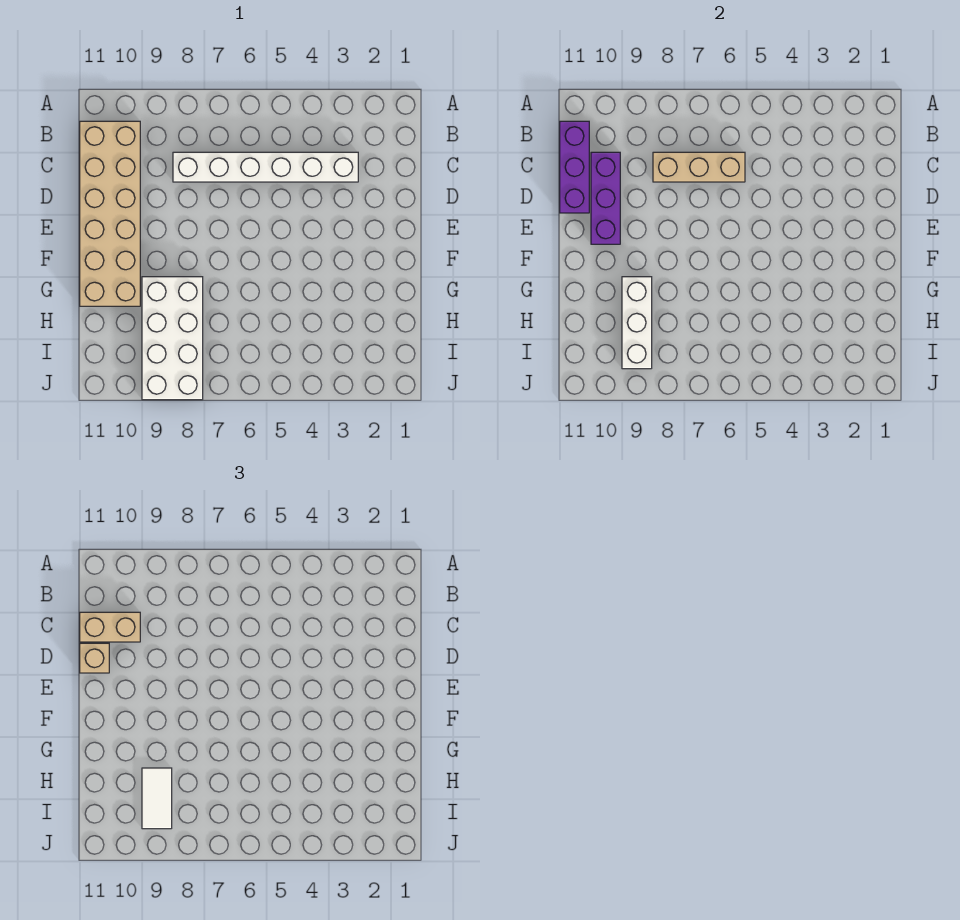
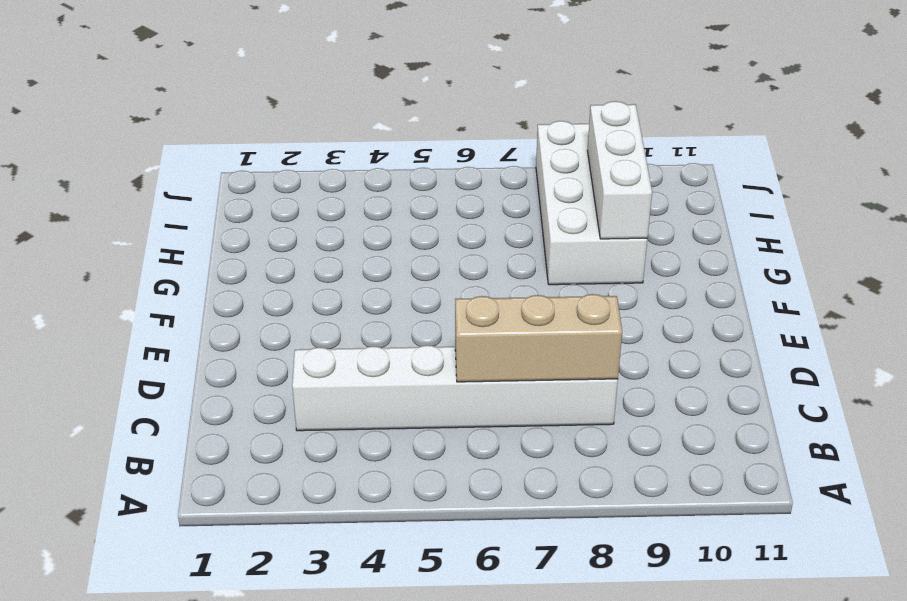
none -> tan brick B10:G11 level 1
none -> purple brick B11:D11 level 2

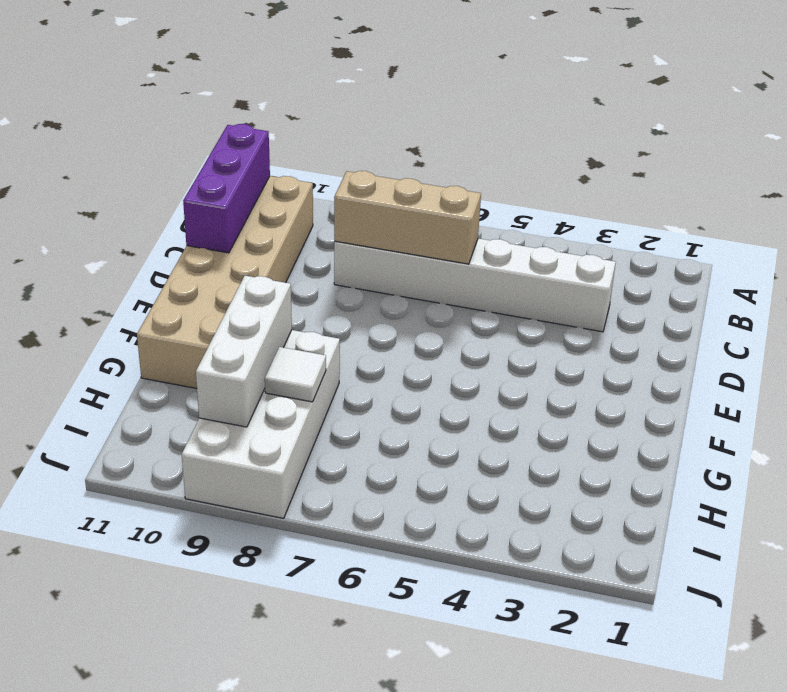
white tile H8 level 2 -> none
none -> purple brick C10:E10 level 2
none -> tan brick C10:C11 level 3

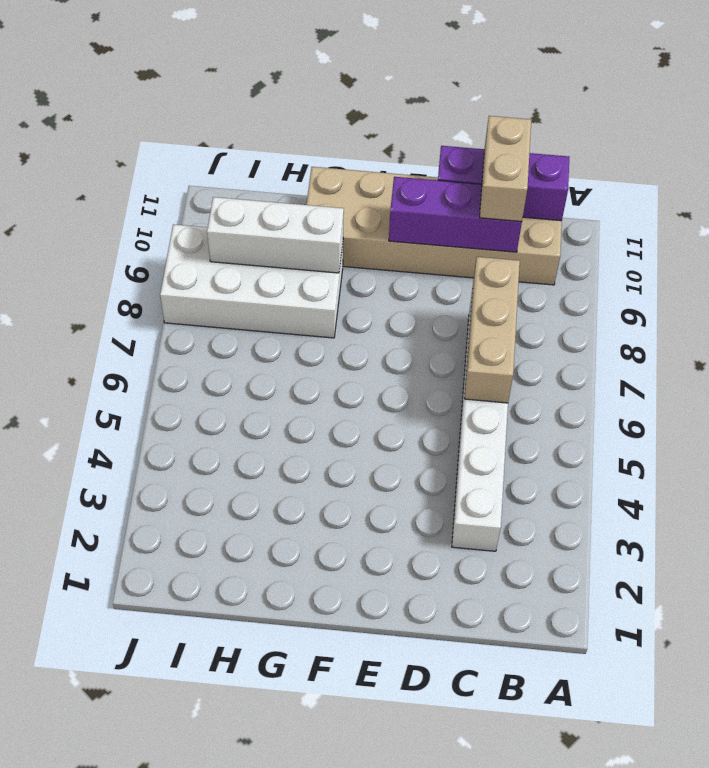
none -> tan brick D11 level 3
none -> white tile H9:I9 level 3

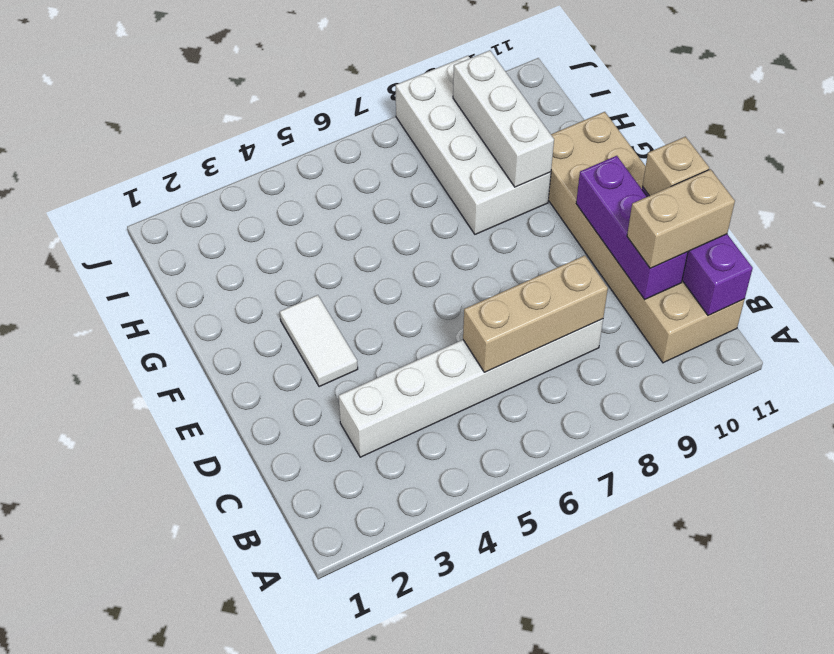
white tile E3:F3 level 1 -> white tile H9:I9 level 3

